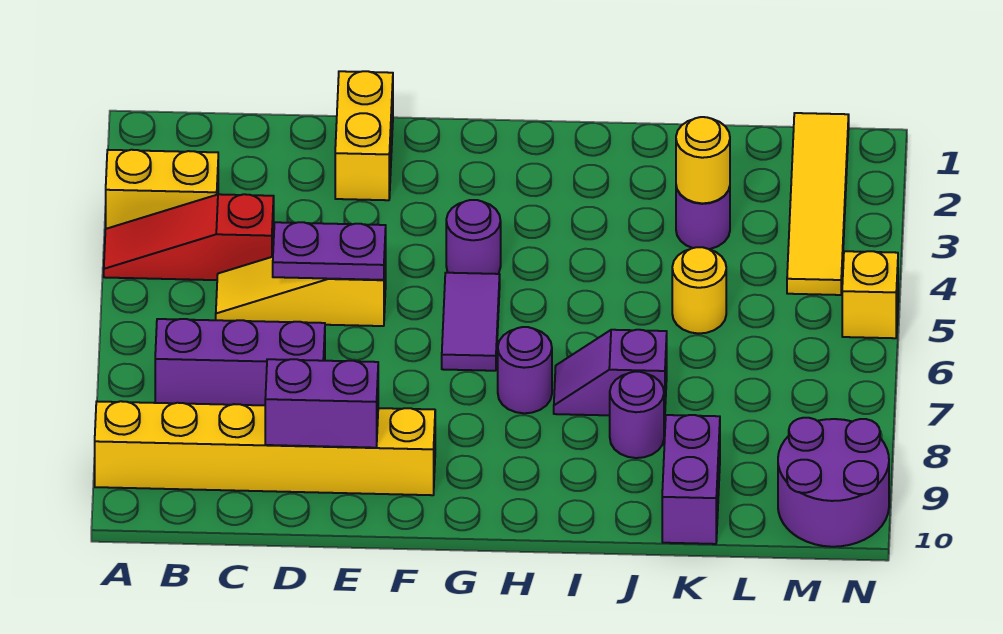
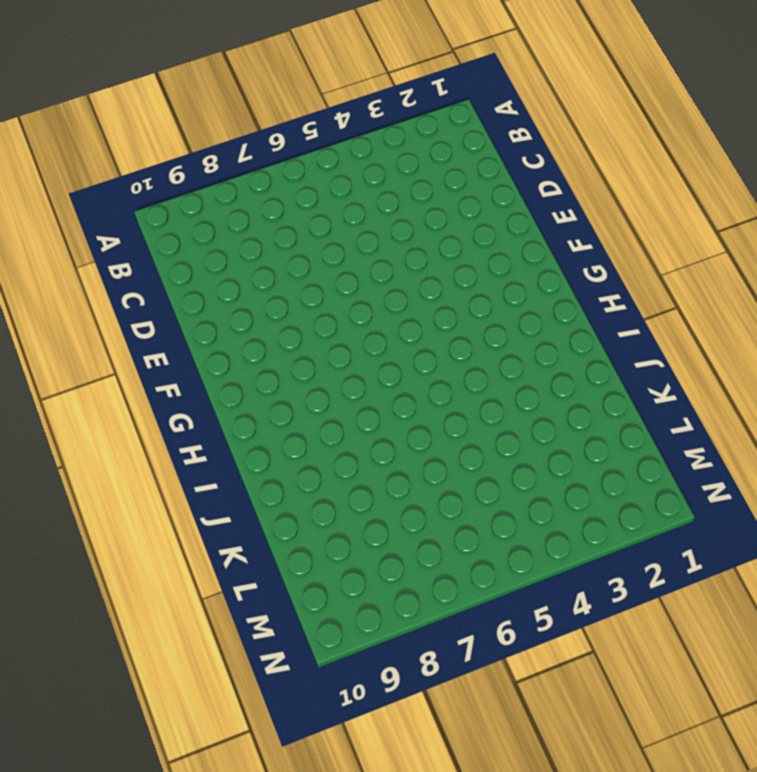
none -> yellow brick A3:B3 level 1
none -> red slope A4:C4 level 1 top C
none -> yellow brick A9:F9 level 1

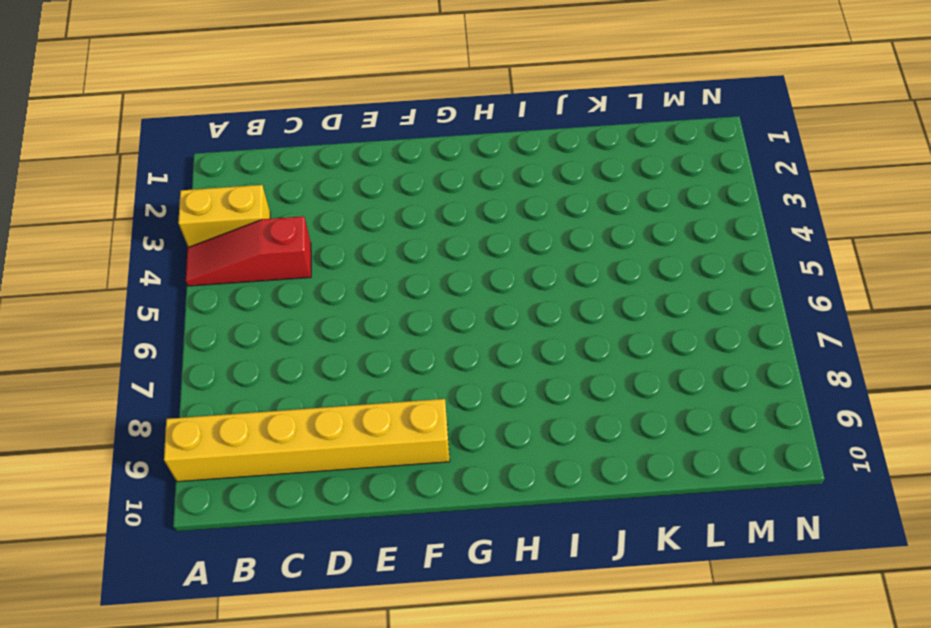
none -> purple brick B7:D7 level 1
none -> yellow slope C5:E5 level 1 top E
none -> yellow brick E1:E2 level 1

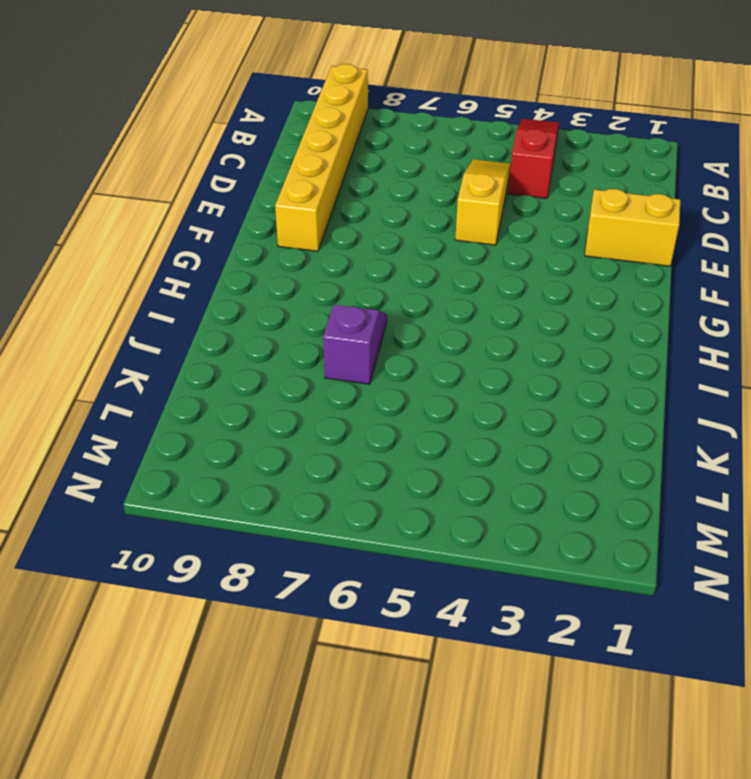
none -> yellow brick A3:B3 level 1
none -> purple brick B7:D7 level 1
none -> purple round brick G4 level 1

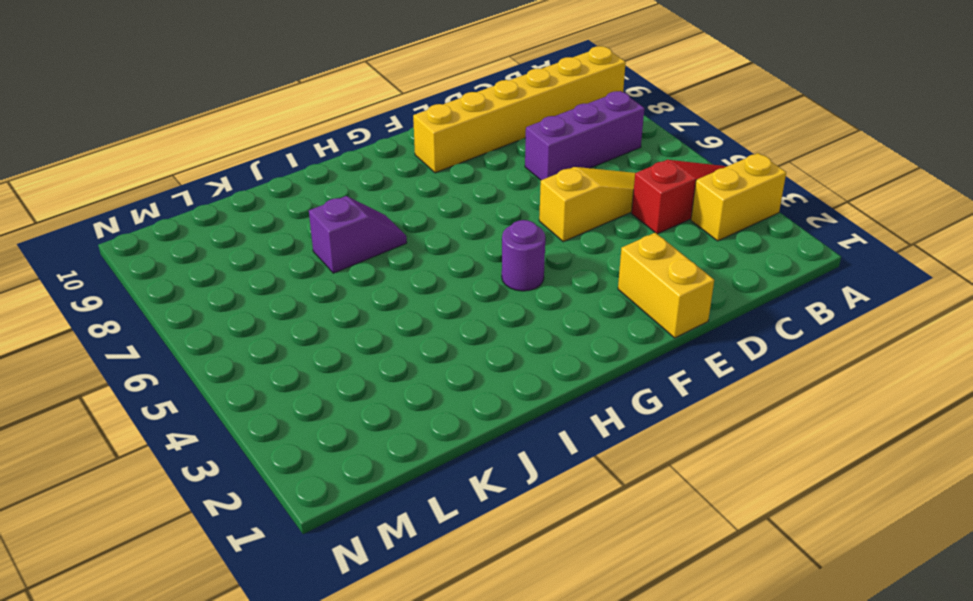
none -> purple tile G5:G6 level 1
none -> purple round brick H7 level 1
none -> purple round brick J8 level 1

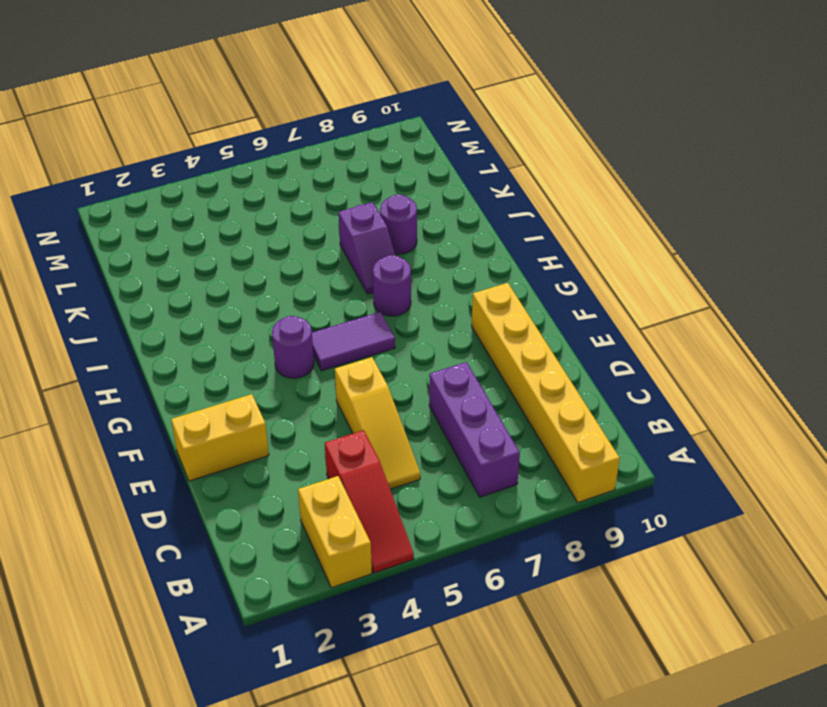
none -> purple round brick K3 level 1
none -> yellow round brick K5 level 1
none -> purple brick K9:K10 level 1

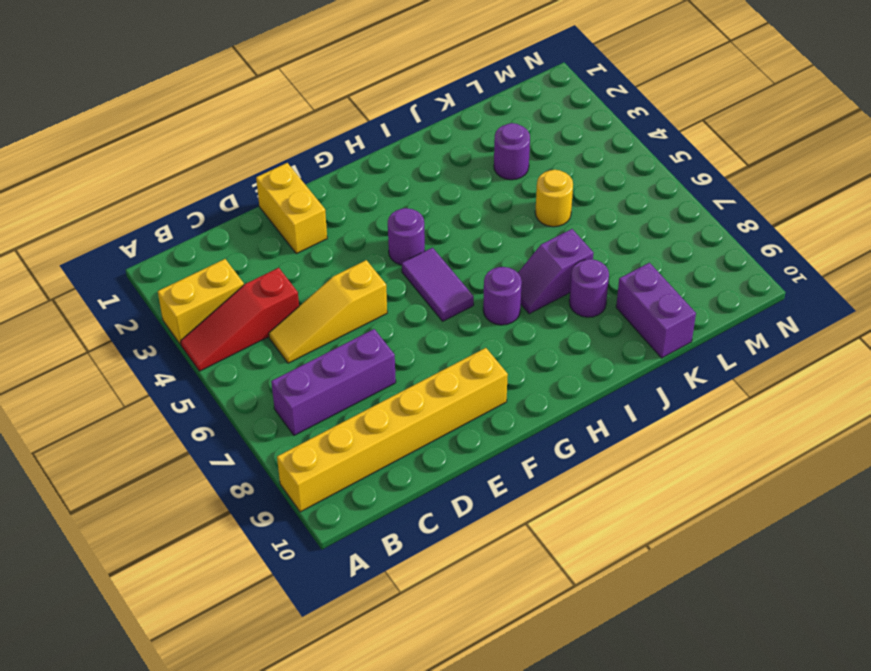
none -> yellow tile M1:M4 level 1
none -> purple round brick M9:N10 level 1
none -> yellow brick N5 level 1

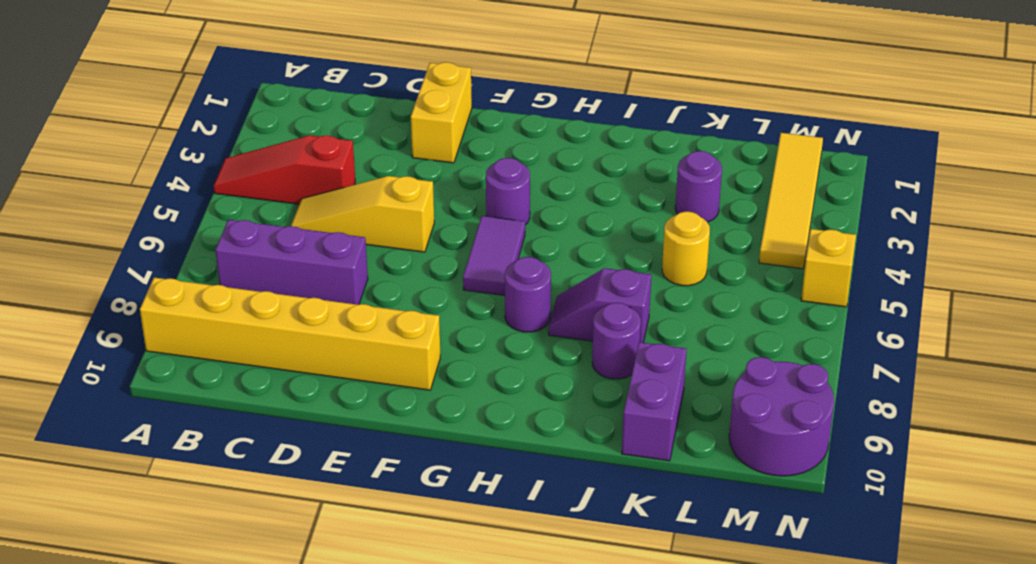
none -> yellow brick A3:B3 level 1
none -> purple plate D5:E5 level 2
none -> purple brick D9:E9 level 2

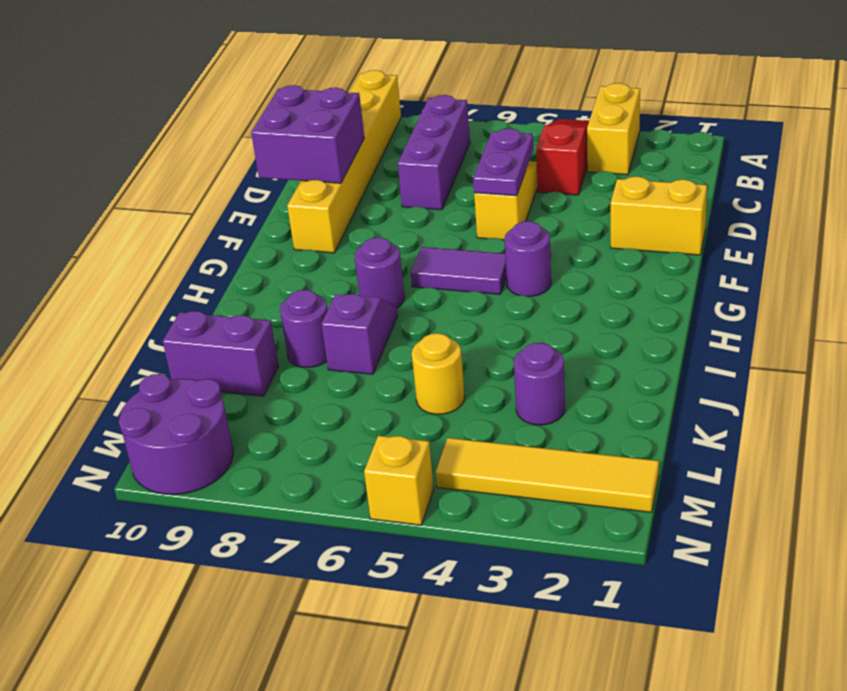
purple brick D9:E10 level 2 -> purple brick D9:E9 level 2
none -> yellow round brick K3 level 2

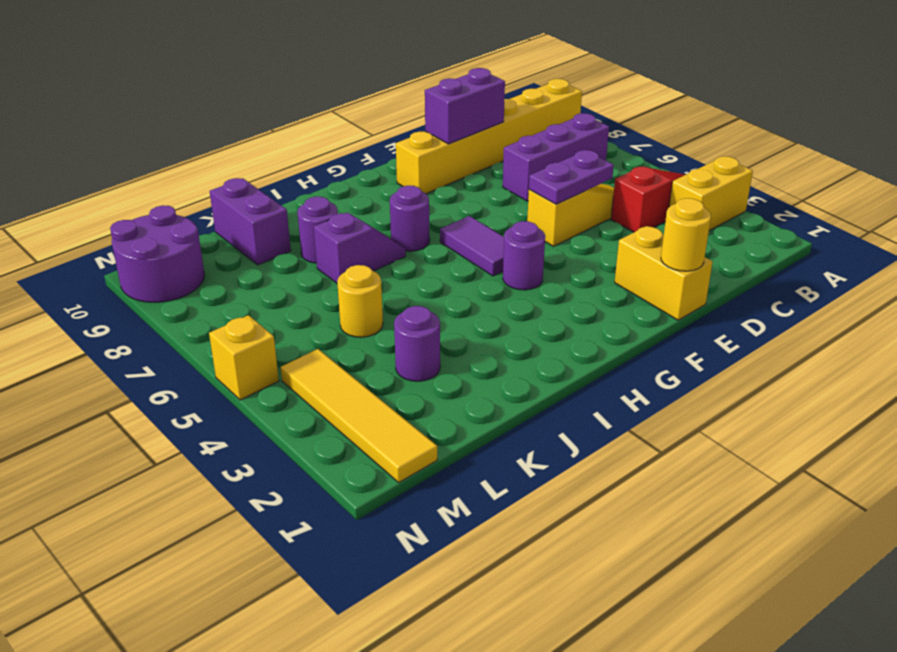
yellow round brick E1 level 2 -> yellow round brick K3 level 2

